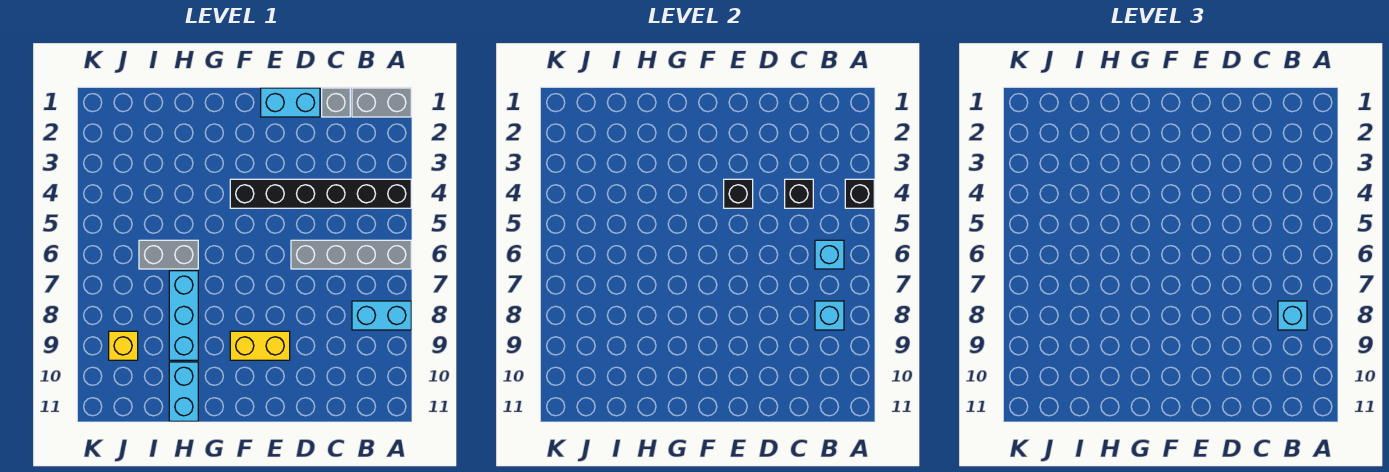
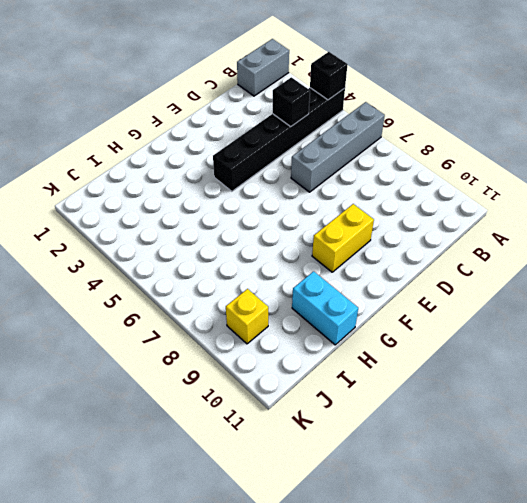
none -> cyan brick A8:B8 level 1
none -> grey brick C1 level 1
none -> cyan brick D1:E1 level 1

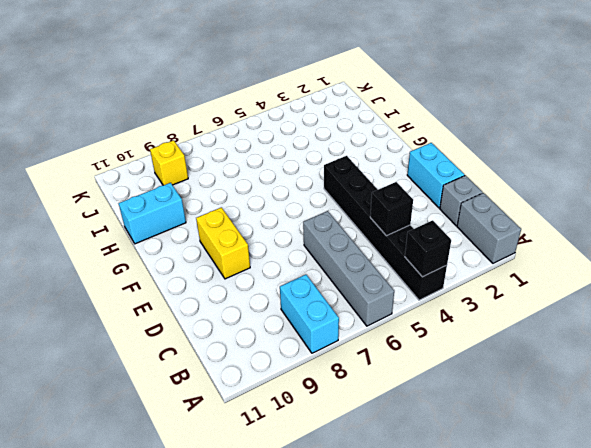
none -> grey brick H6:I6 level 1
none -> cyan brick H7:H9 level 1
none -> cyan brick B6 level 2

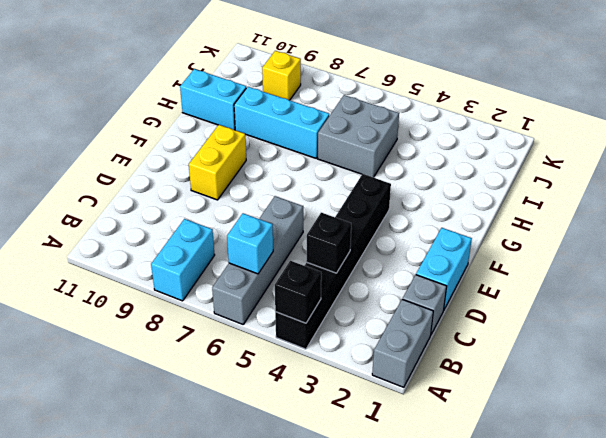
grey brick H5:I6 level 1 -> grey brick H6:I6 level 1
none -> cyan brick B8 level 2
none -> black brick E4 level 2
none -> cyan brick B8 level 3

